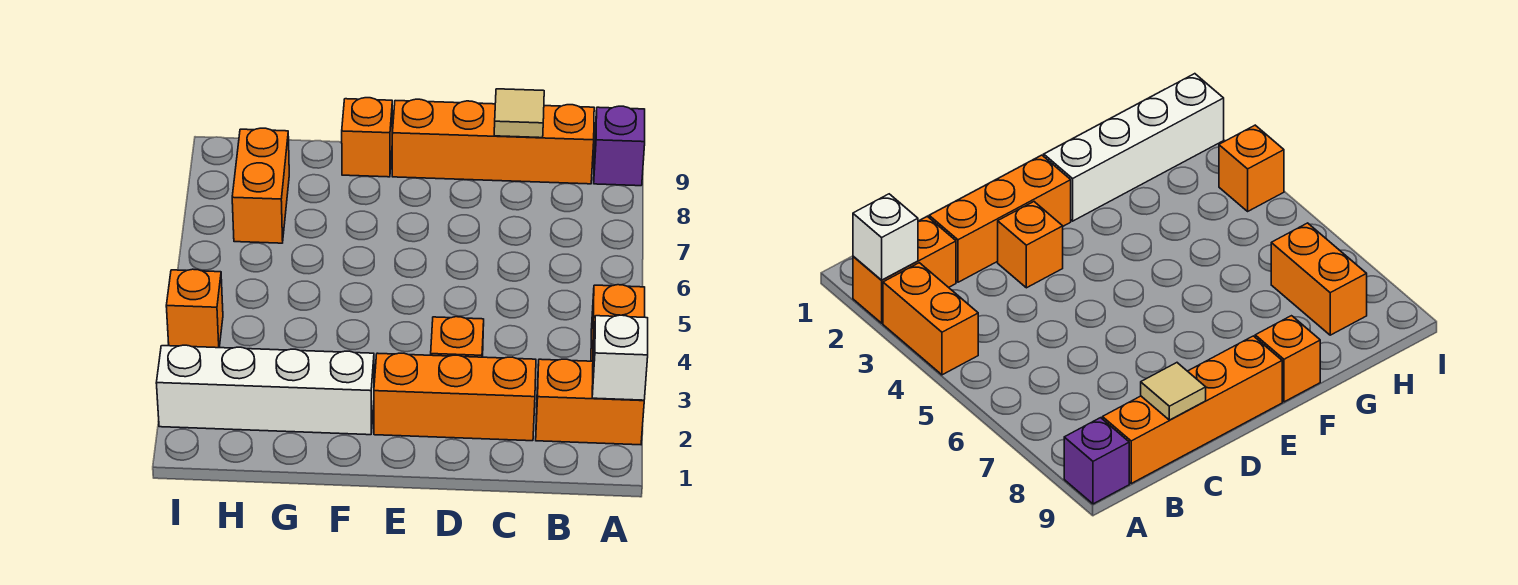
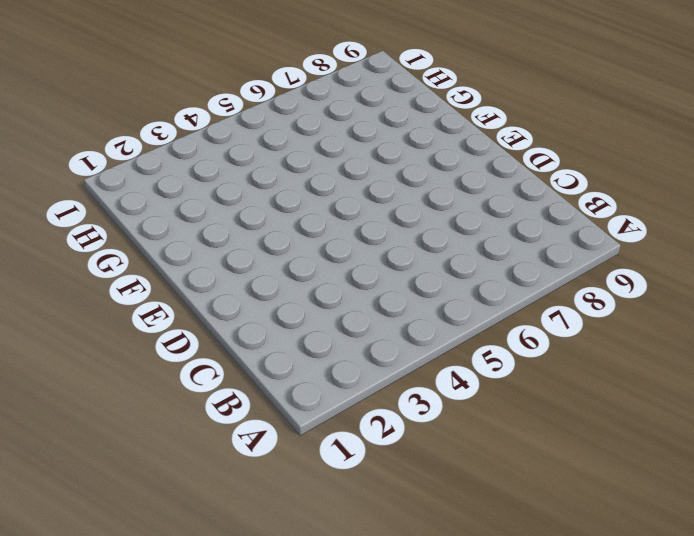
none -> orange brick A2:B2 level 1
none -> orange brick A3:A4 level 1
none -> purple brick A9 level 1

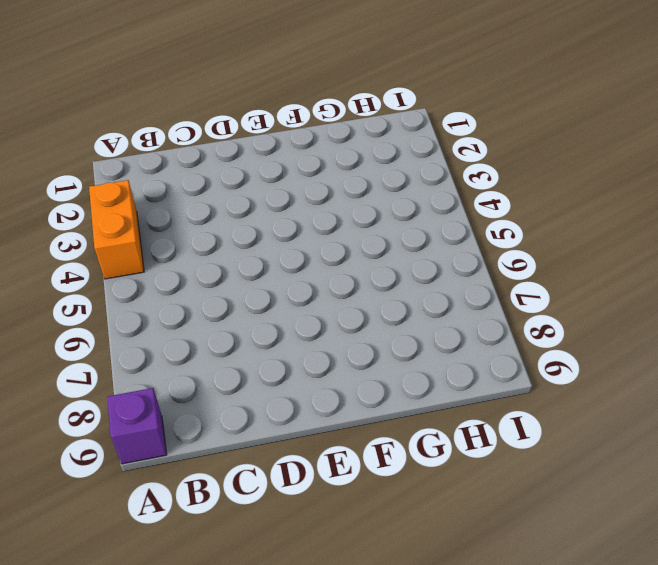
none -> orange brick A2:B2 level 1
none -> orange brick B9:E9 level 1
none -> orange brick C2:E2 level 1

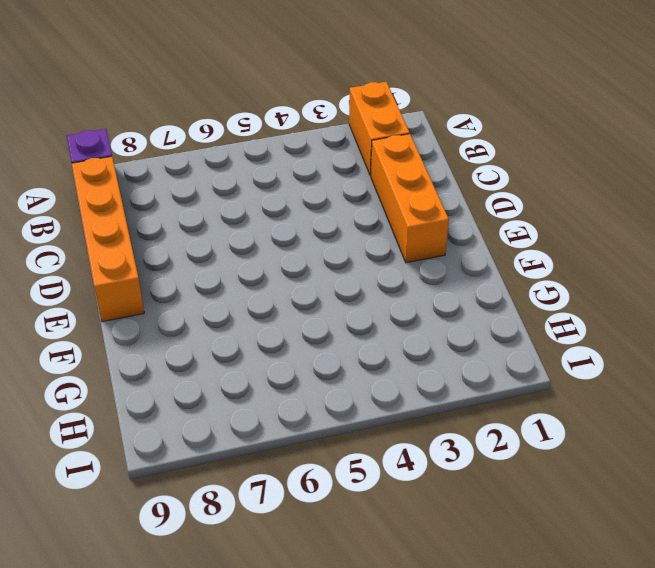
none -> orange brick A3:A4 level 1
none -> orange brick D3 level 1
none -> white brick F2:I2 level 1

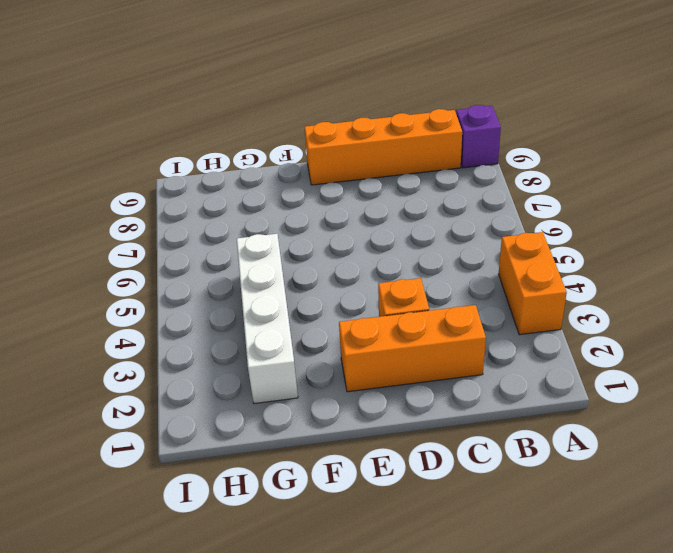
white brick G2:G5 level 1 -> white brick F2:I2 level 1
none -> orange brick A2:B2 level 1
none -> orange brick F9 level 1
none -> orange brick H7:H8 level 1

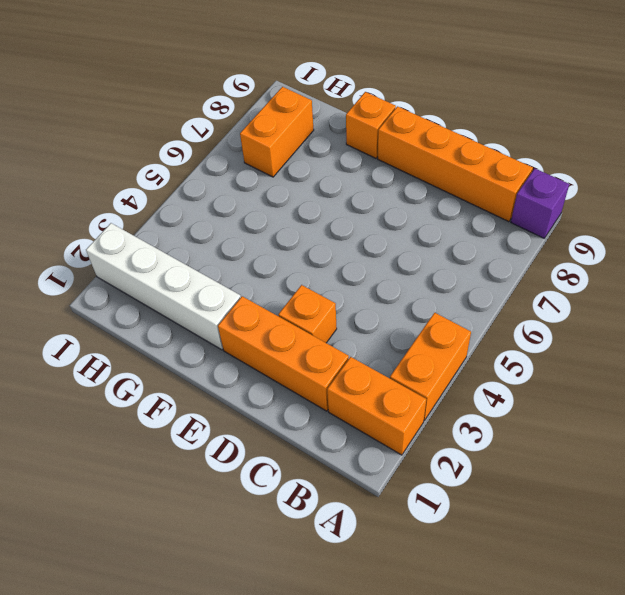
none -> orange brick I4 level 1
none -> white brick A2 level 2
none -> tan tile C9 level 2

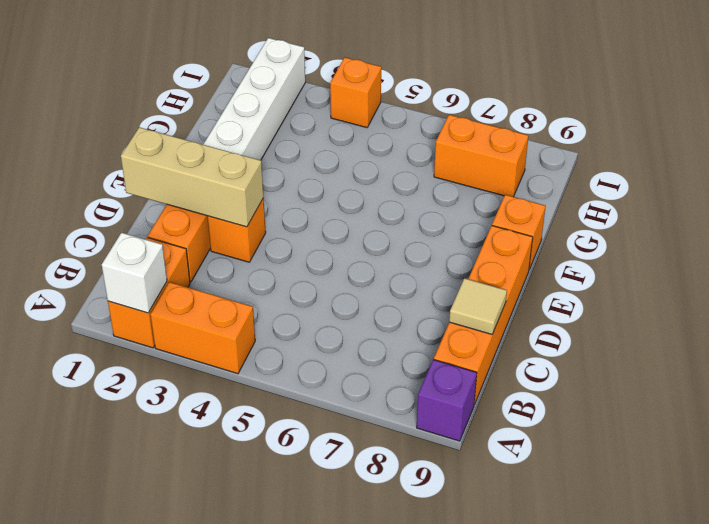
tan brick D1:D3 level 2 -> none

